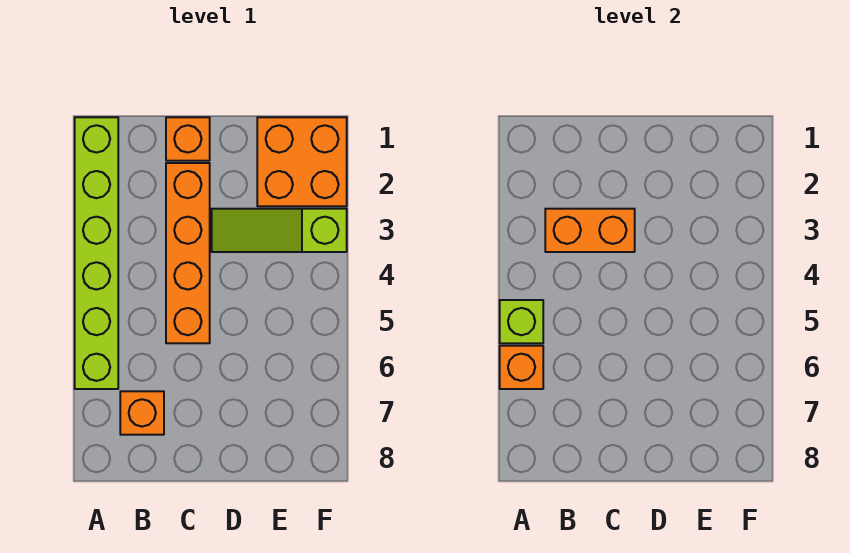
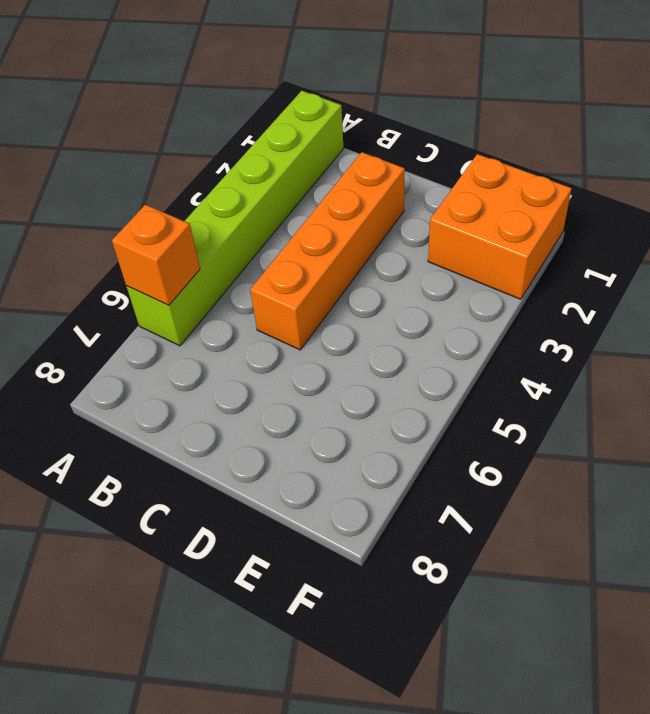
none -> orange brick B7 level 1
none -> orange brick C1 level 1

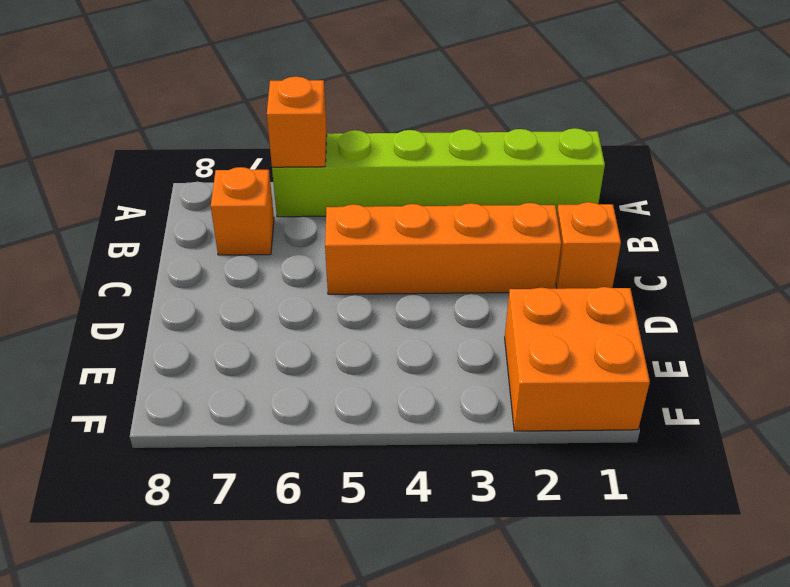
none -> lime slope D3:F3 level 1 top F
none -> lime brick A5 level 2

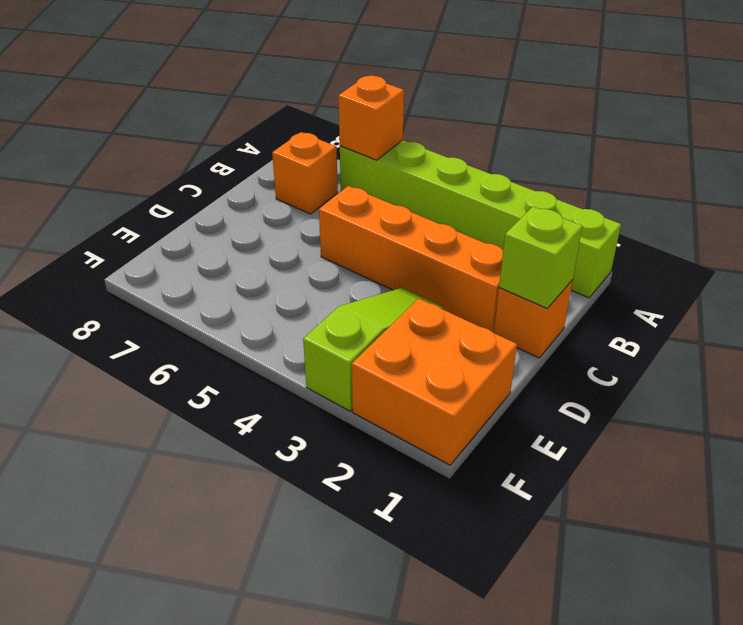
lime brick C1 level 2 -> lime brick A5 level 2
none -> orange brick B3:C3 level 2

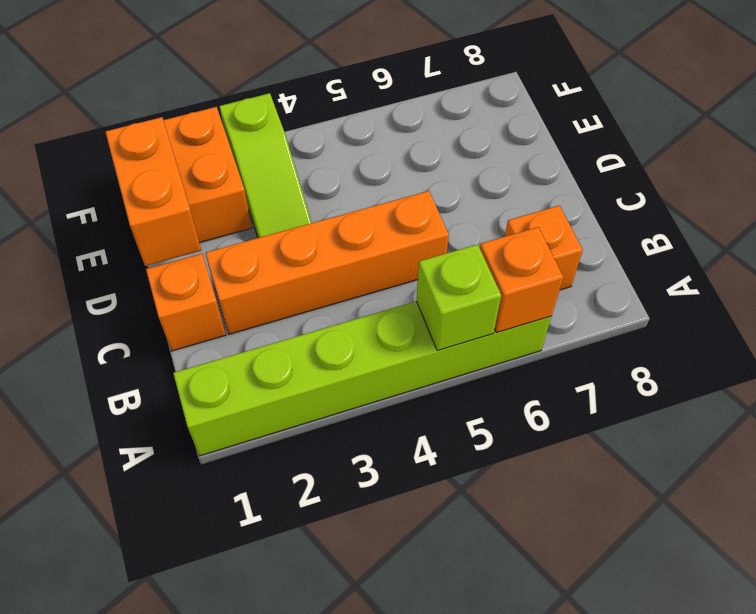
orange brick D1:E1 level 2 -> orange brick B3:C3 level 2

